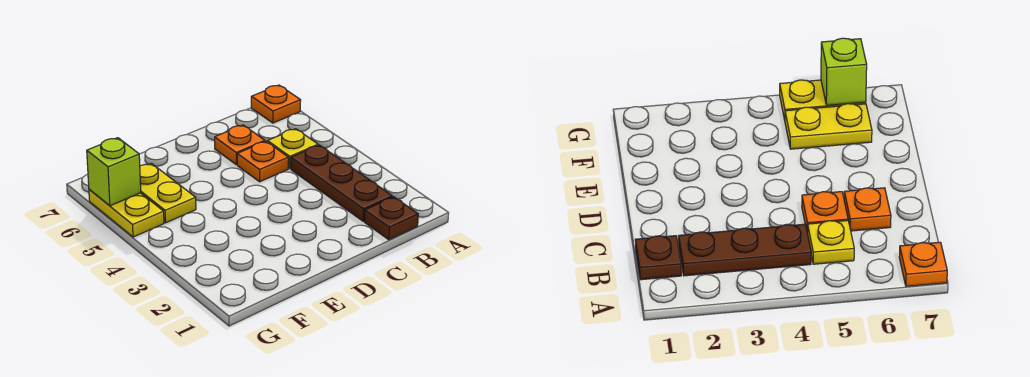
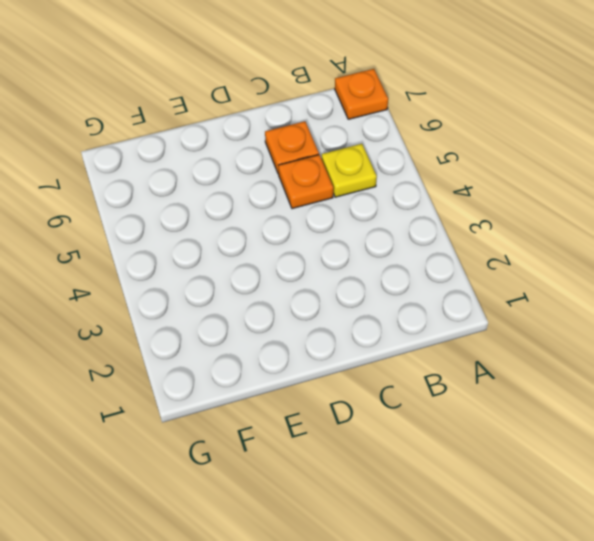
none -> brown plate B1 level 1
none -> brown plate B2:B4 level 1

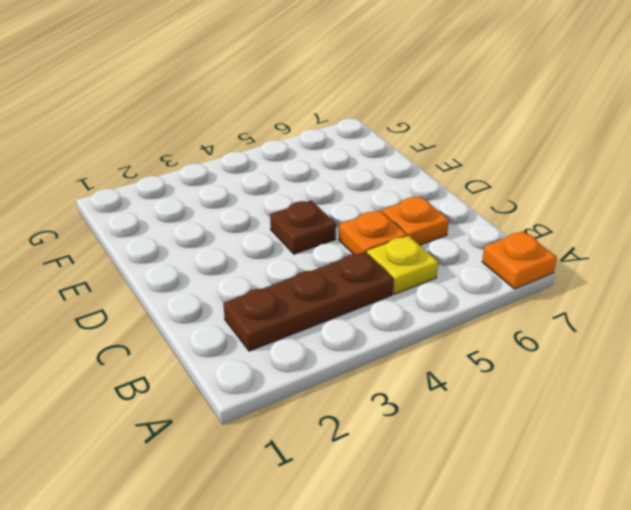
brown plate D4 level 1 -> brown plate B1 level 1
none -> yellow plate F5:F6 level 1
none -> yellow plate G5:G6 level 1

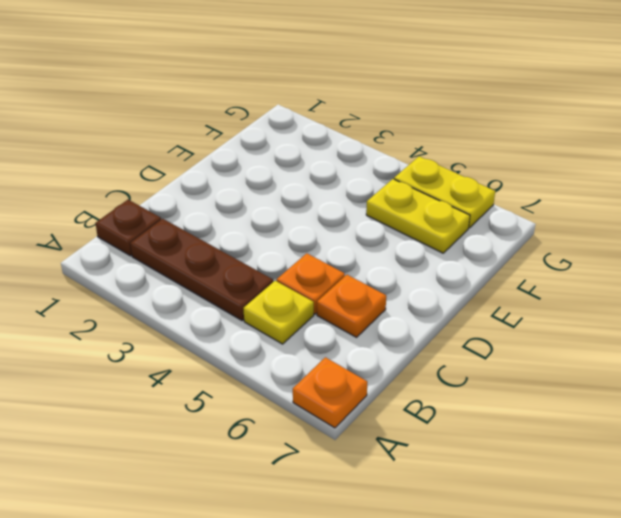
none -> lime brick G6 level 2

